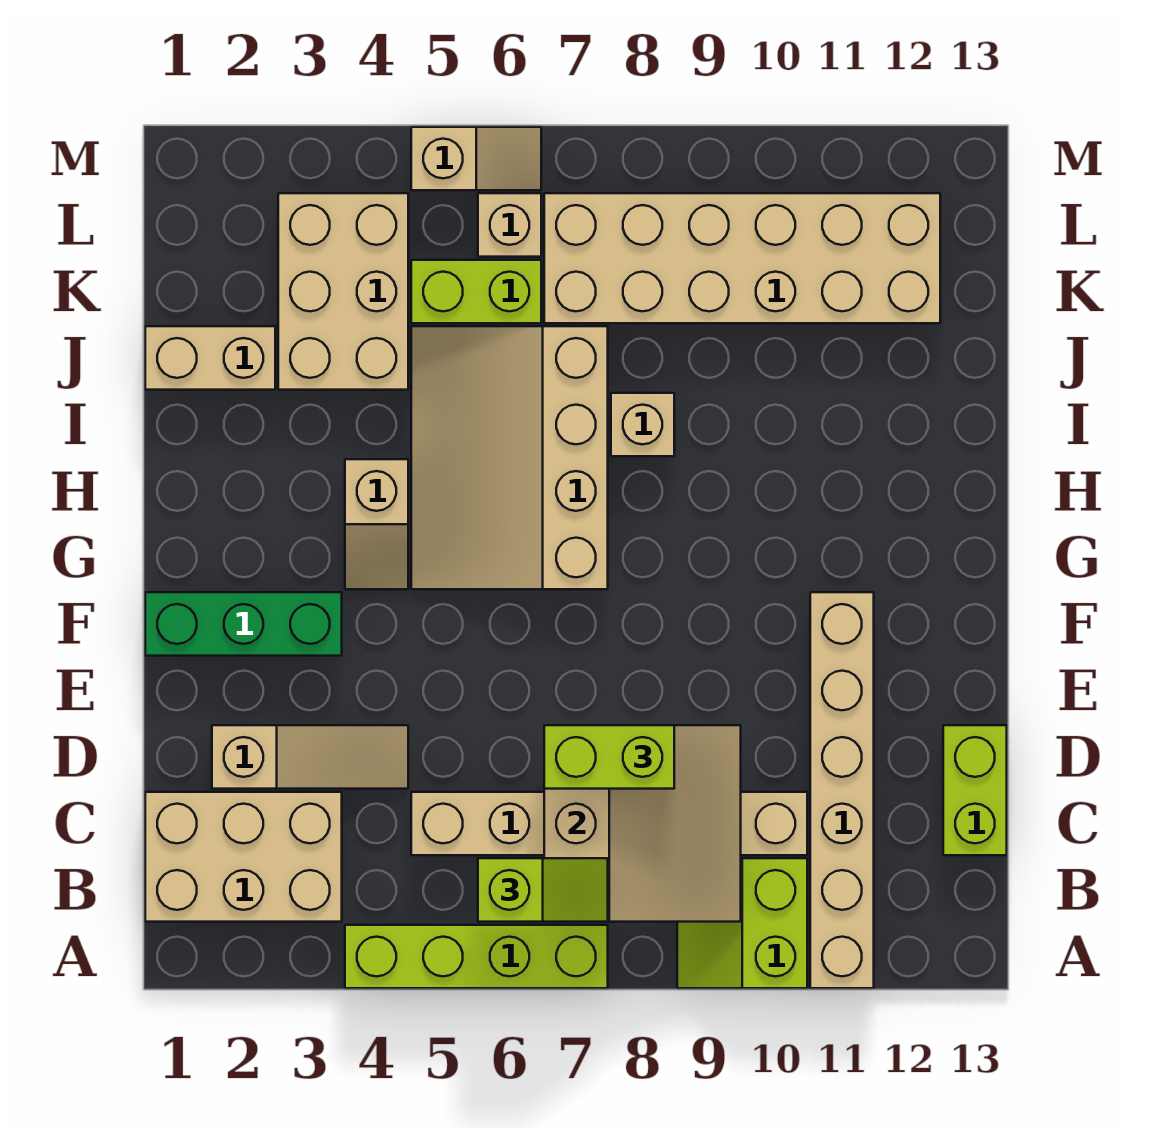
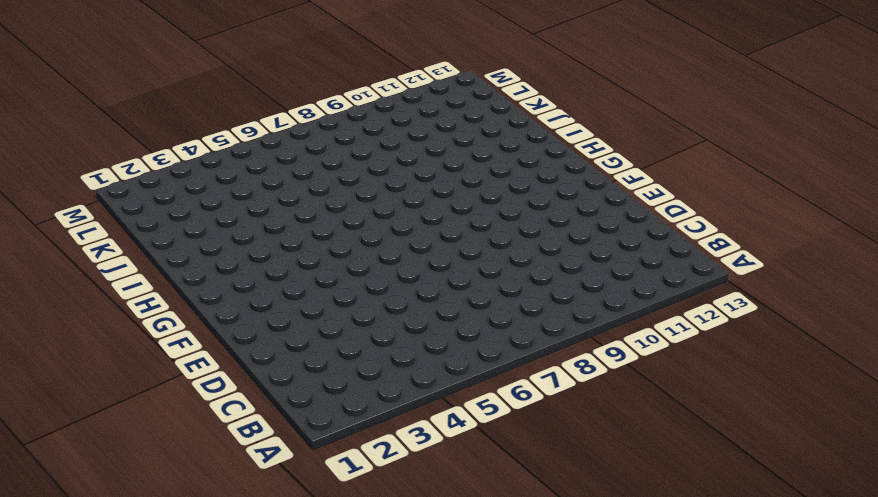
none -> lime brick A4:A7 level 1
none -> lime slope A9:B10 level 1 top 10
none -> tan brick A11:F11 level 1

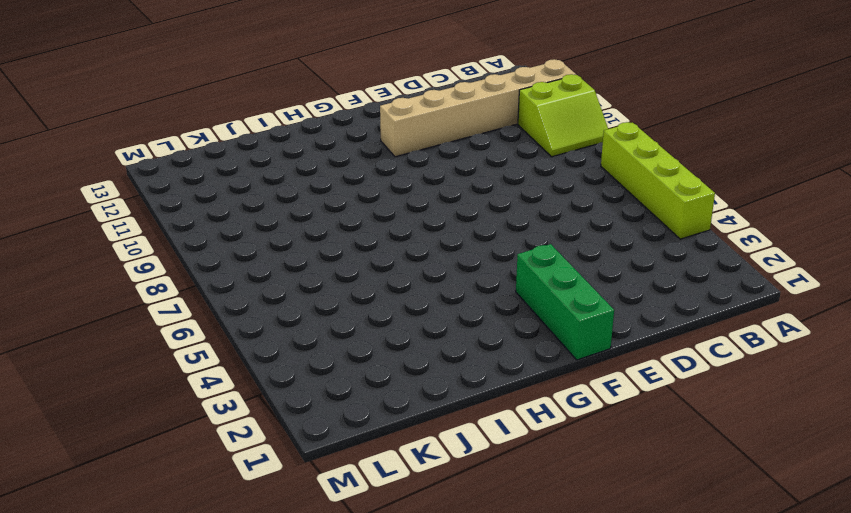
none -> tan brick B1:C3 level 1
none -> tan brick C5:C10 level 1
none -> lime brick C13:D13 level 1

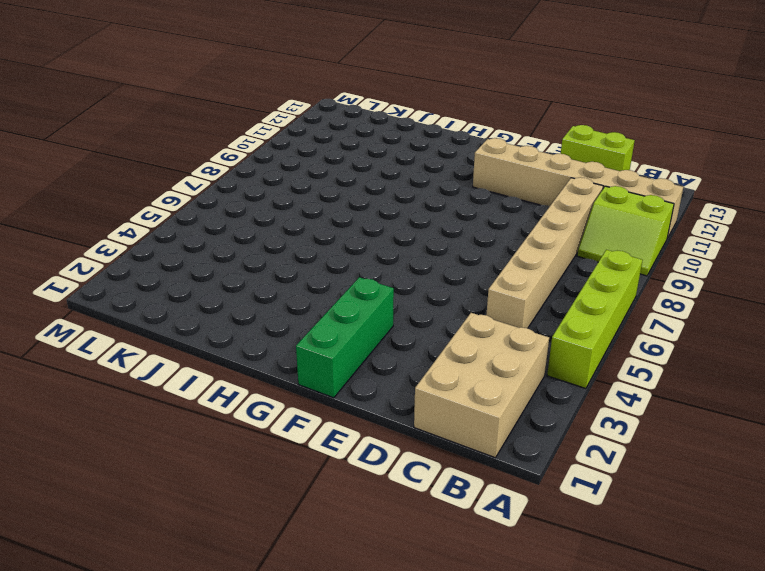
none -> tan slope D2:D4 level 1 top 2
none -> tan slope G4:H4 level 1 top H
none -> tan slope G5:J7 level 1 top 7

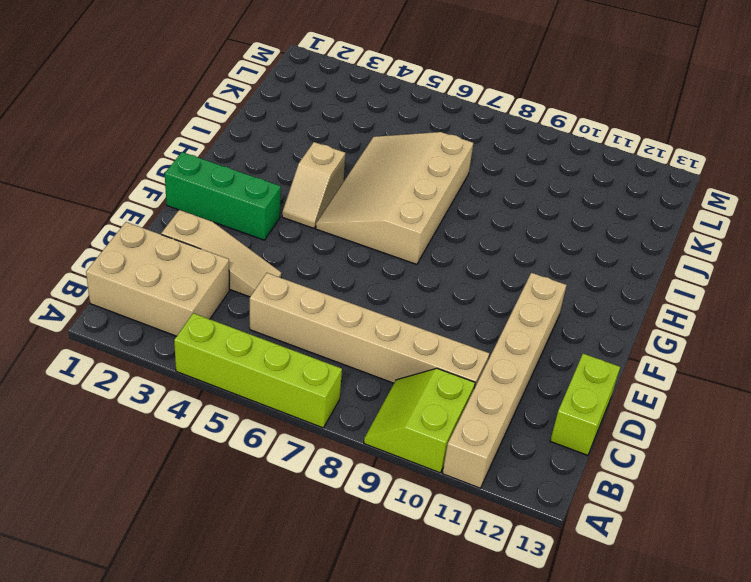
none -> tan brick I8 level 1
none -> tan brick J1:J2 level 1
none -> tan brick J3:L4 level 1

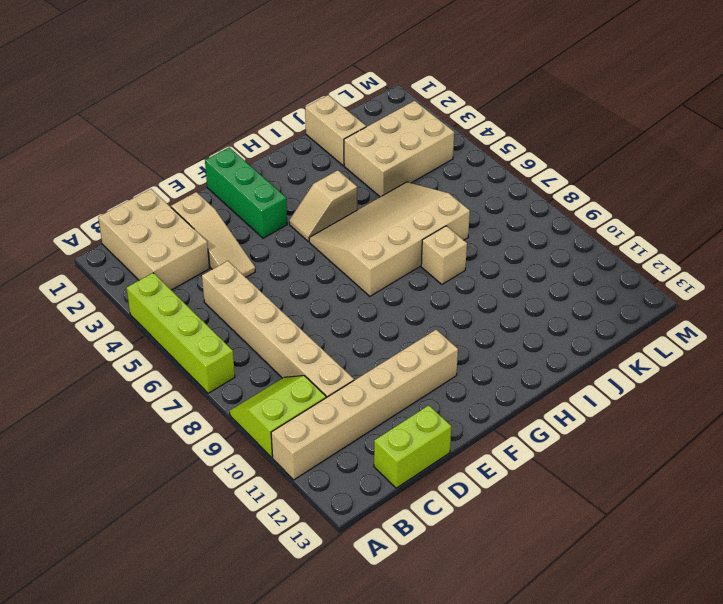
none -> lime brick K5:K6 level 1
none -> tan brick K7:L12 level 1
none -> tan brick L6 level 1

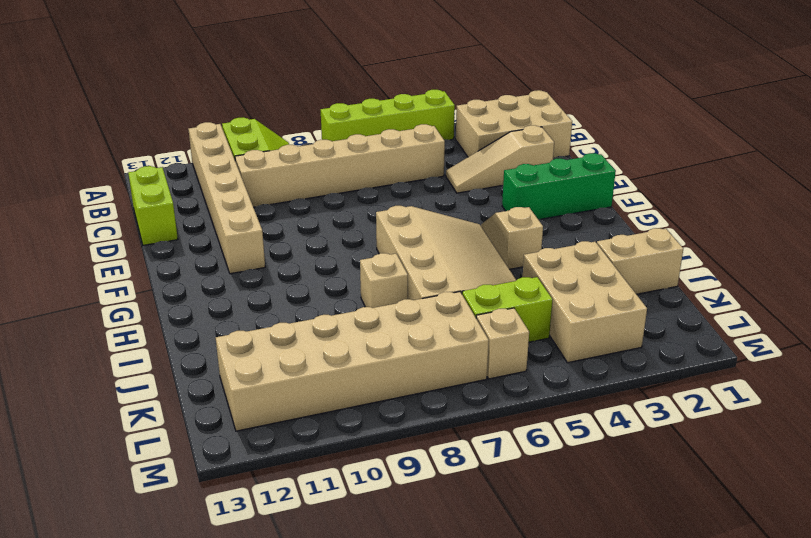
none -> tan slope M5:M6 level 1 top 5
none -> tan slope B7:D9 level 2 top 7
none -> lime slope B6:B7 level 3 top 6

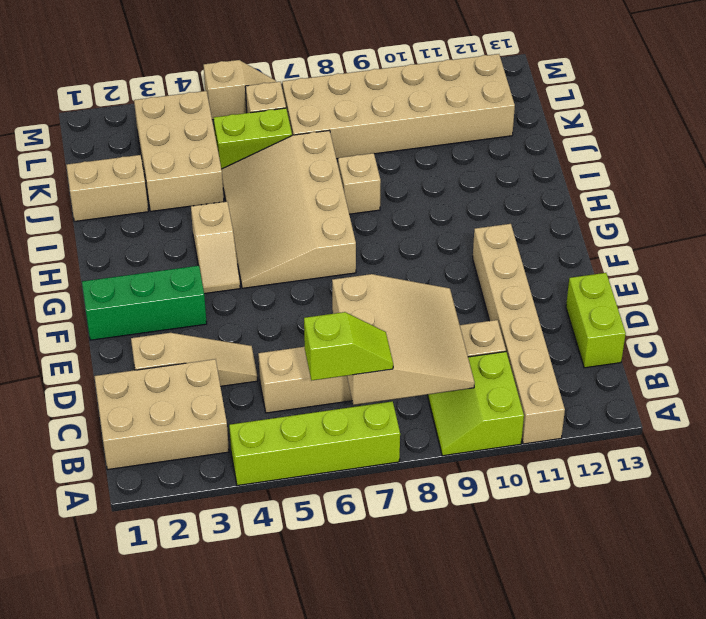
none -> lime brick D7:D8 level 3

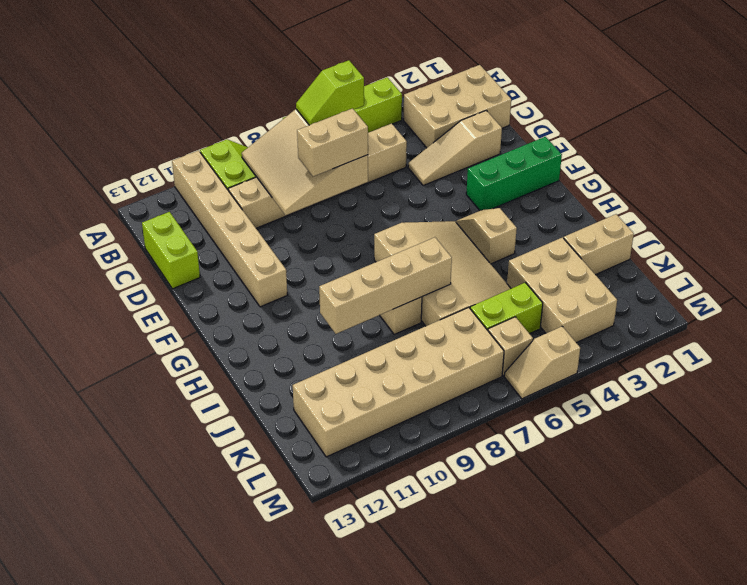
tan brick D7:D8 level 3 -> lime brick D7:D8 level 3
tan brick I7:I10 level 2 -> none

